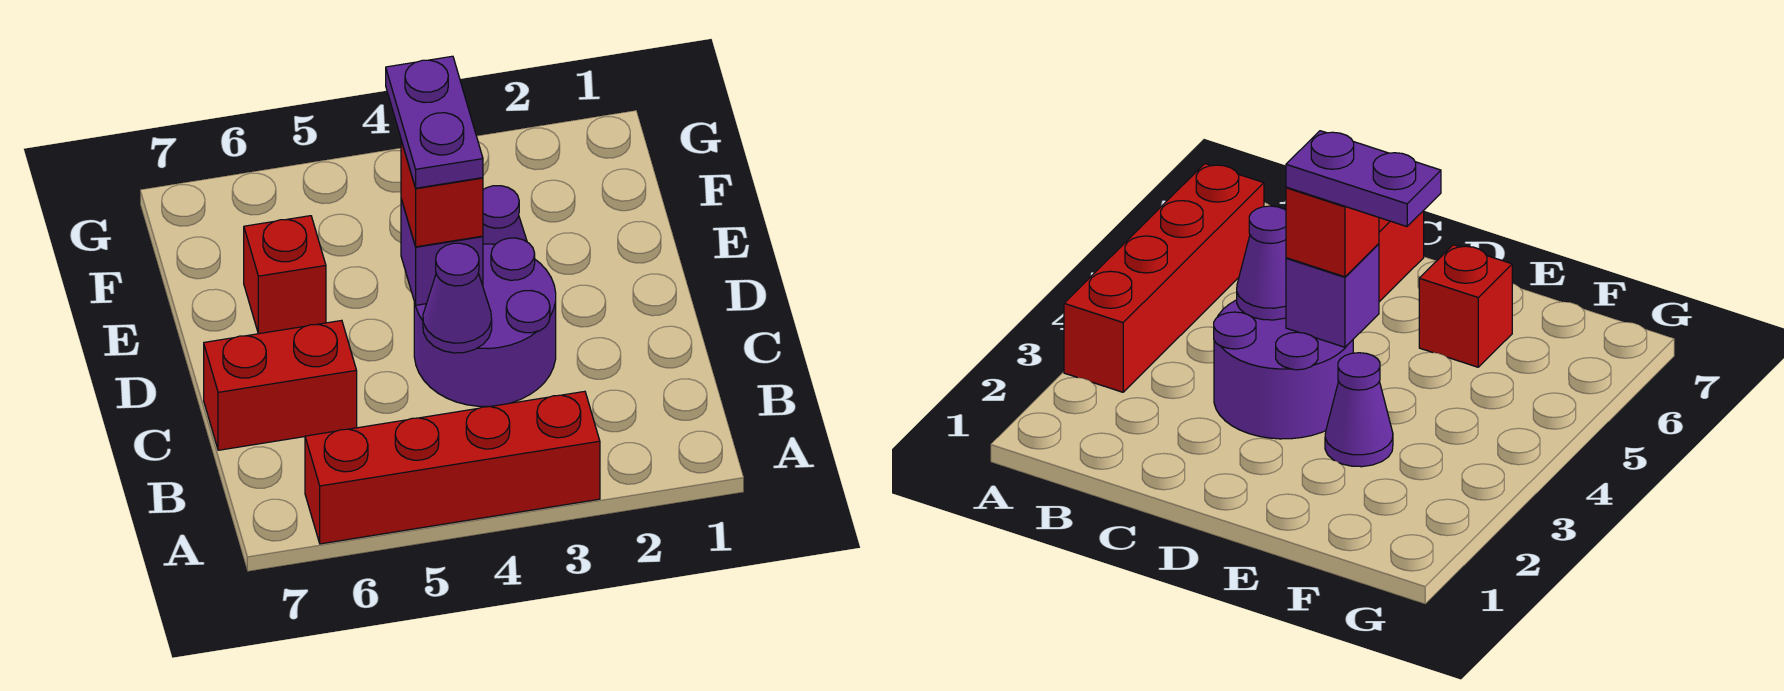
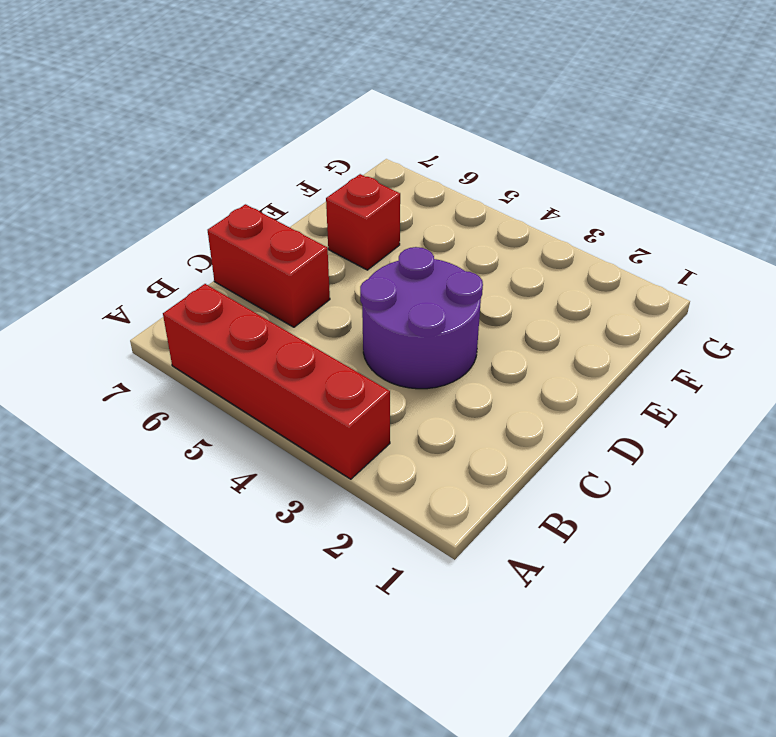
none -> purple cone E3 level 1
none -> purple cone C4 level 2

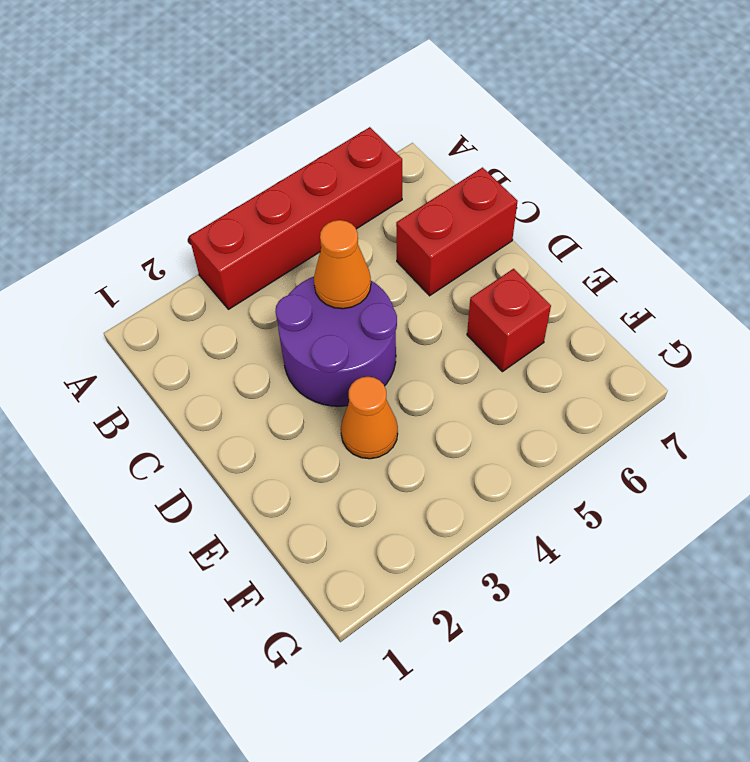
orange cone C4 level 2 -> purple cone C4 level 2
orange cone E3 level 1 -> purple cone E3 level 1
none -> purple brick D4 level 2
none -> red brick D4 level 3

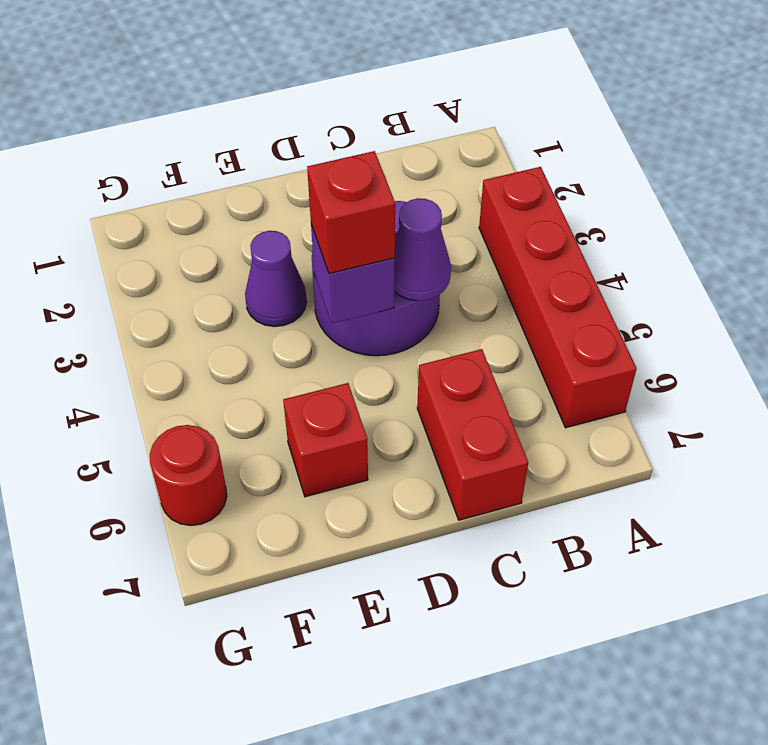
red round brick G6 level 1 -> none
none -> purple plate D4:E4 level 4

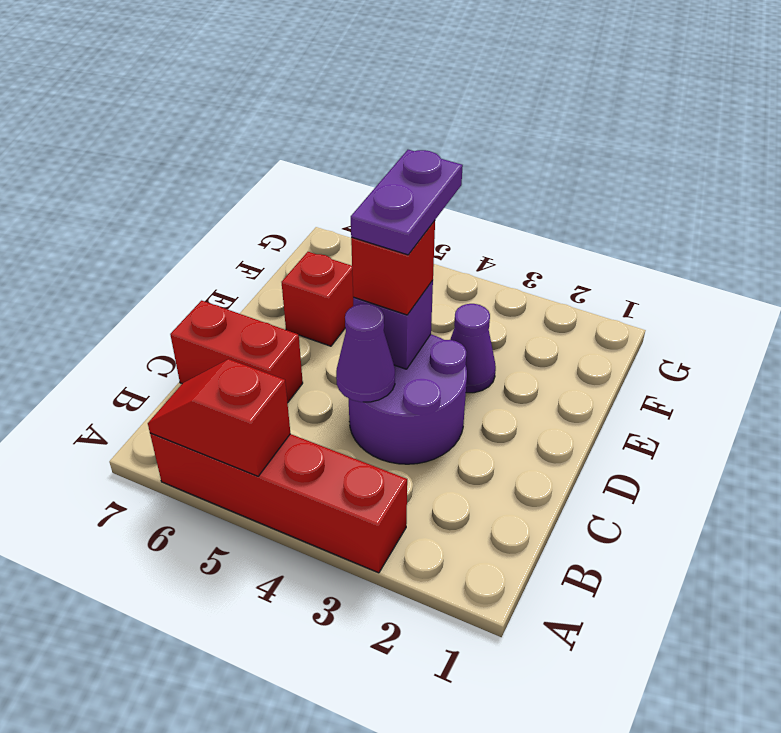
red slope A5:A6 level 2 top 5 -> none

